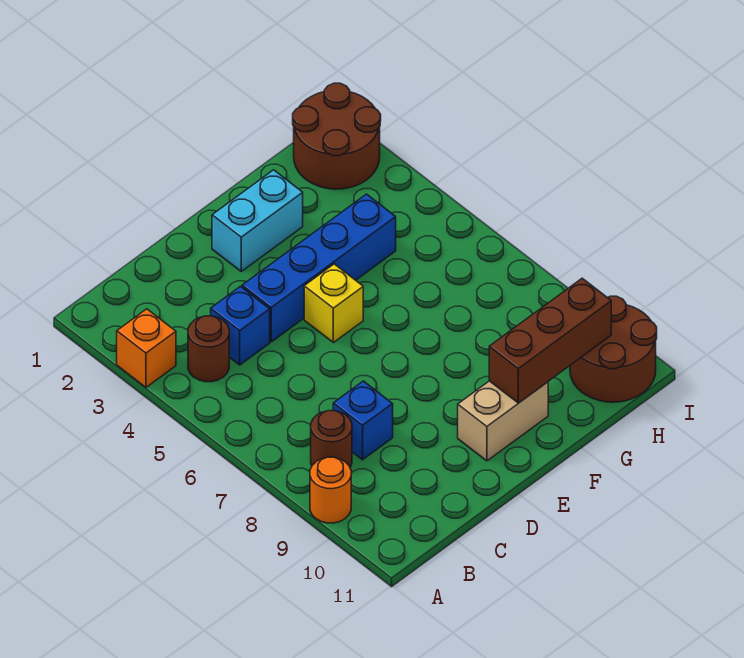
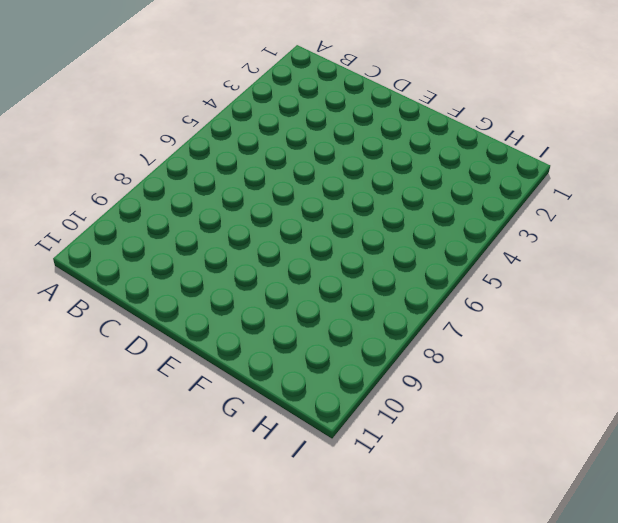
none -> orange brick A3 level 1
none -> orange round brick A9 level 1
none -> brown round brick B4 level 1

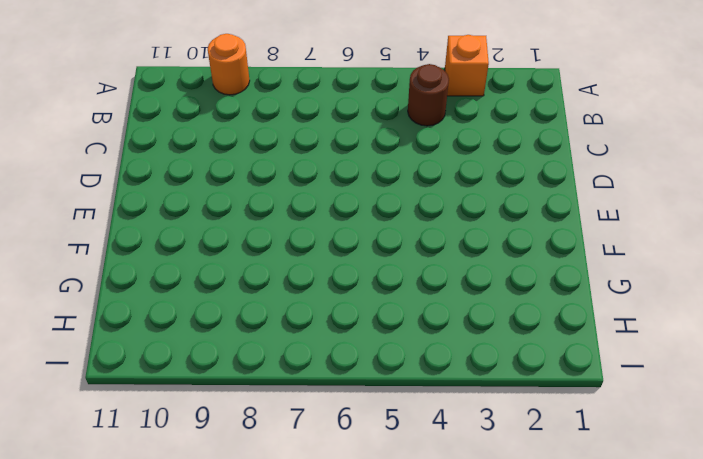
none -> brown round brick B8 level 1
none -> blue brick C4 level 1
none -> blue brick C8 level 1

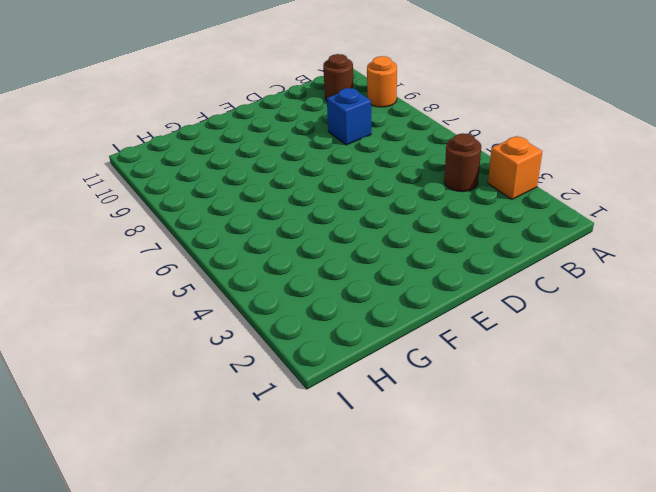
brown round brick B10 level 1 -> brown round brick B8 level 1
none -> blue brick C4 level 1
none -> blue brick D4:G4 level 1
none -> cyan brick E2:F2 level 1

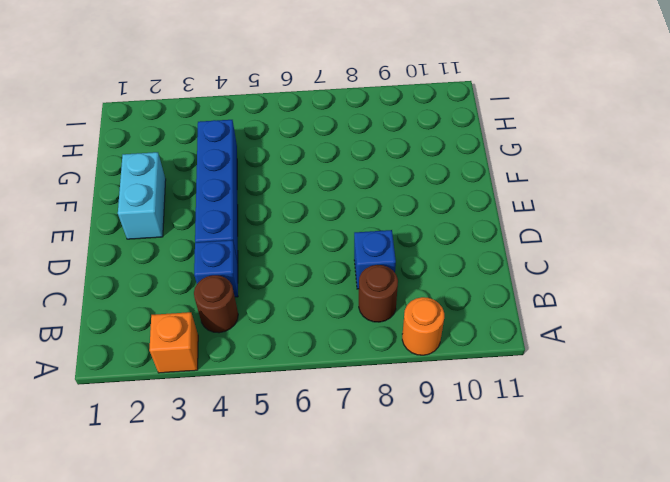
none -> yellow brick E5 level 1
none -> tan brick E10:F10 level 1
none -> brown round brick H1:I2 level 1

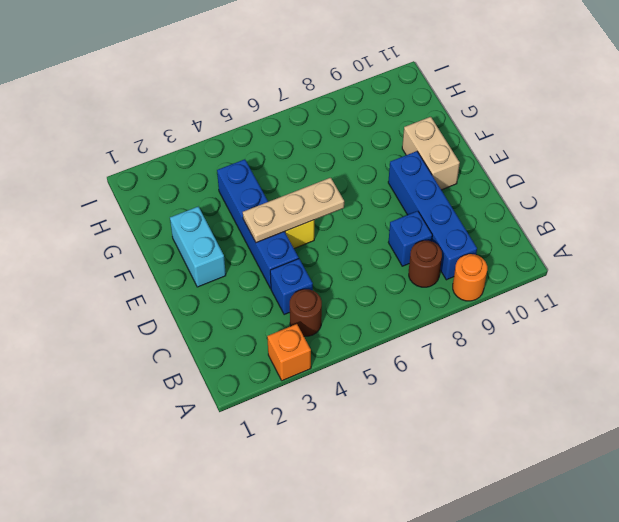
blue brick B9:E9 level 1 -> none
tan plate E4:E6 level 2 -> none
none -> brown round brick H1:I2 level 1
none -> brown round brick H10:I11 level 1
none -> brown brick F10:H10 level 2

